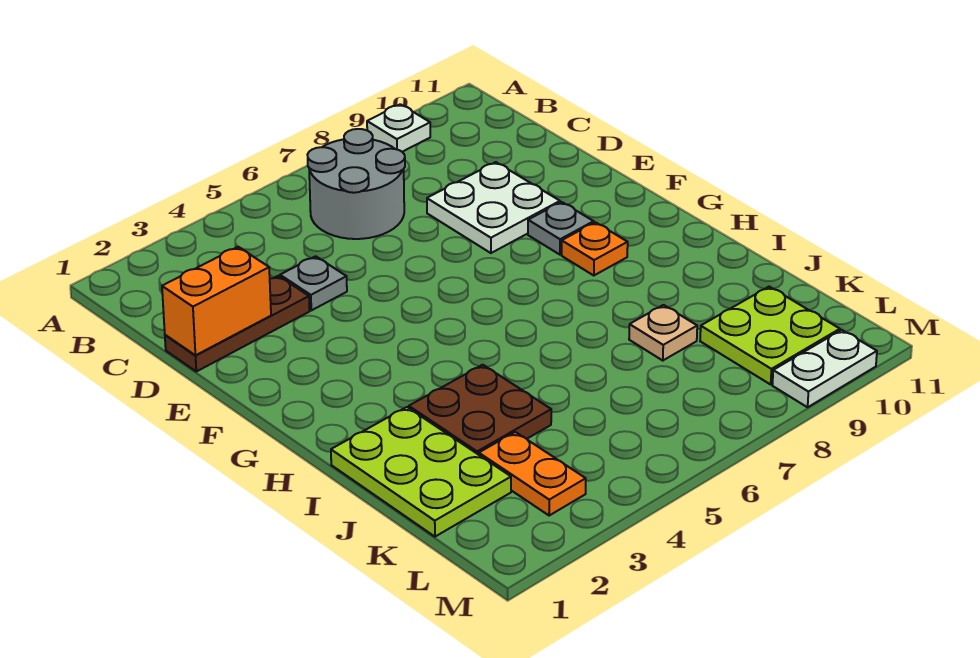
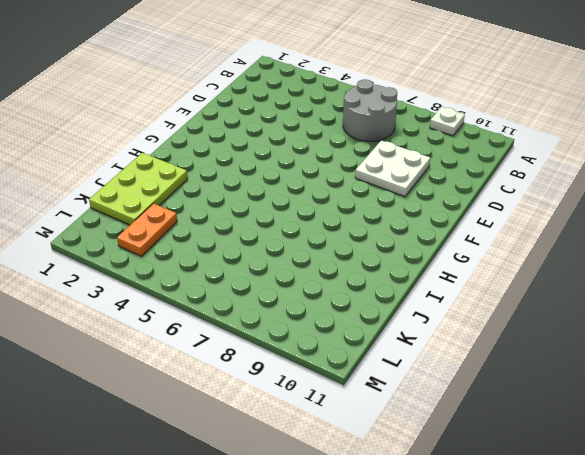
none -> brown plate D1:D3 level 1
none -> grey plate D4 level 1
none -> grey plate F9 level 1

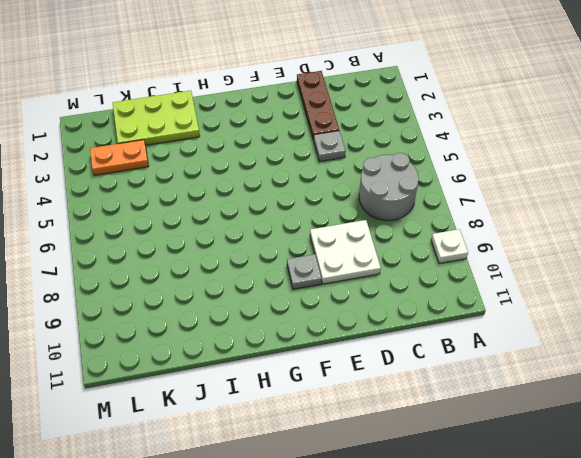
none -> orange plate G9 level 1
none -> brown plate I3:J4 level 1
none -> tan plate J8 level 1

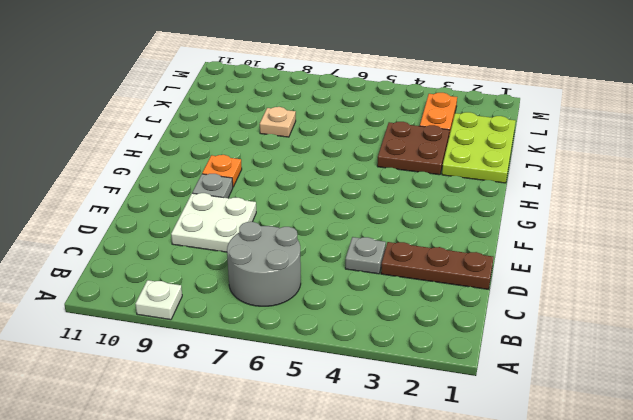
none -> lime plate K9:L10 level 1
none -> white plate M9:M10 level 1
none -> orange brick D1:D2 level 2

